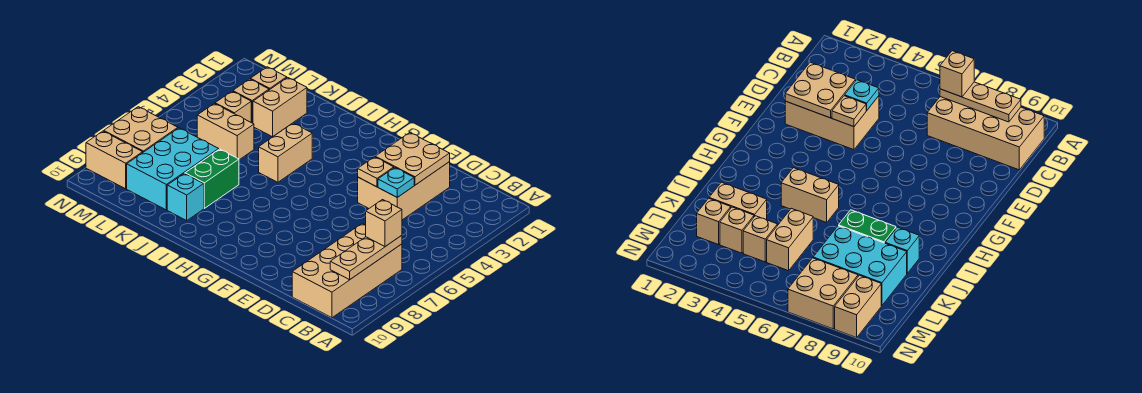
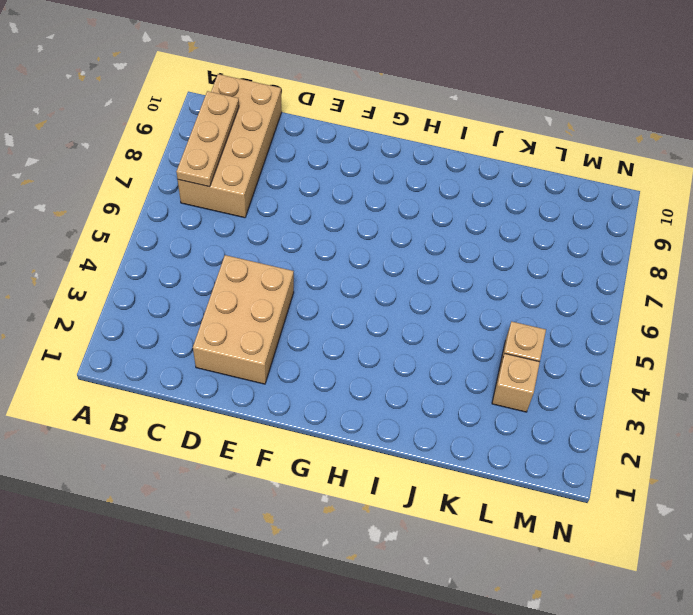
none -> tan brick I4:I5 level 1
none -> green brick J7:J8 level 1
none -> cyan brick J9 level 1

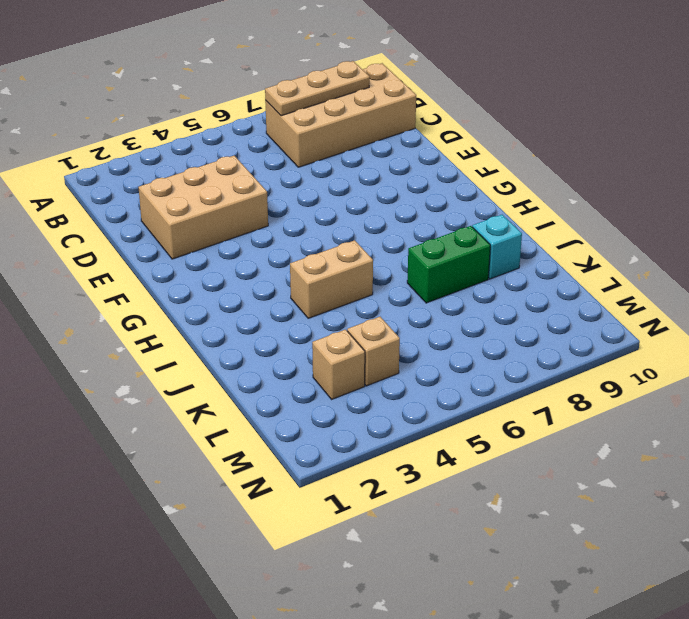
none -> tan brick K2:K3 level 1
none -> tan brick K5:L5 level 1
none -> cyan brick K7:L9 level 1

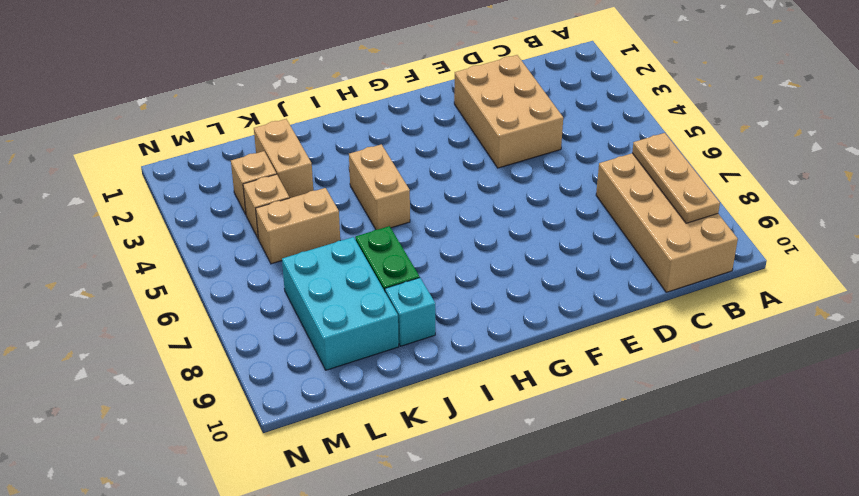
none -> tan brick L2 level 1
none -> tan brick M7:N8 level 1
none -> tan brick M9:N9 level 1

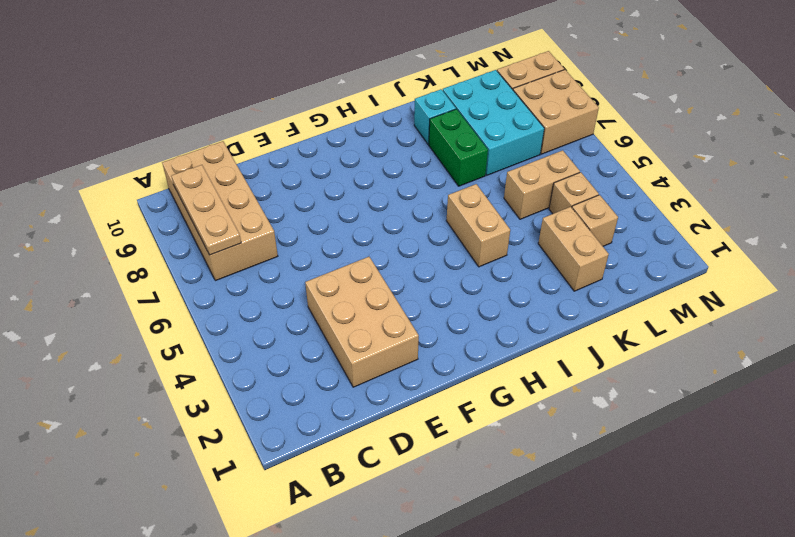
none -> tan brick L2 level 1
none -> tan plate D2:E3 level 2
none -> cyan plate D4 level 2

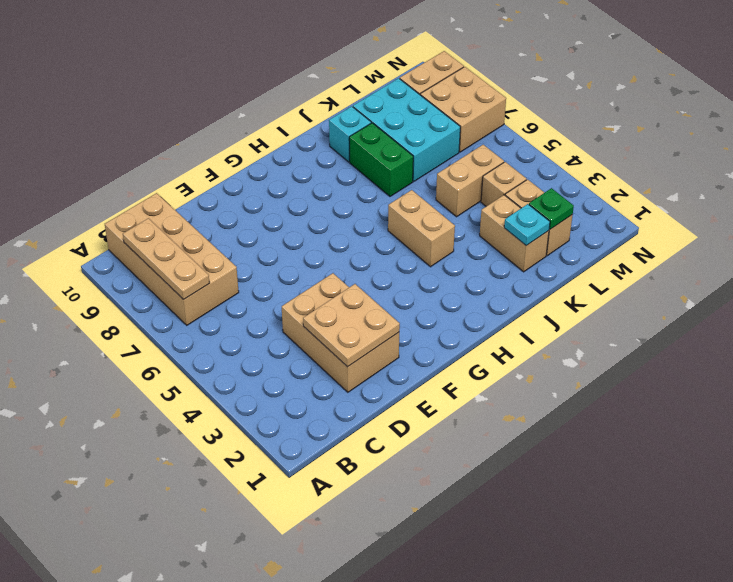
cyan plate K2 level 2 -> cyan plate D4 level 2
green plate L2 level 2 -> none
none -> tan plate E4 level 2
none -> tan brick B7 level 3

